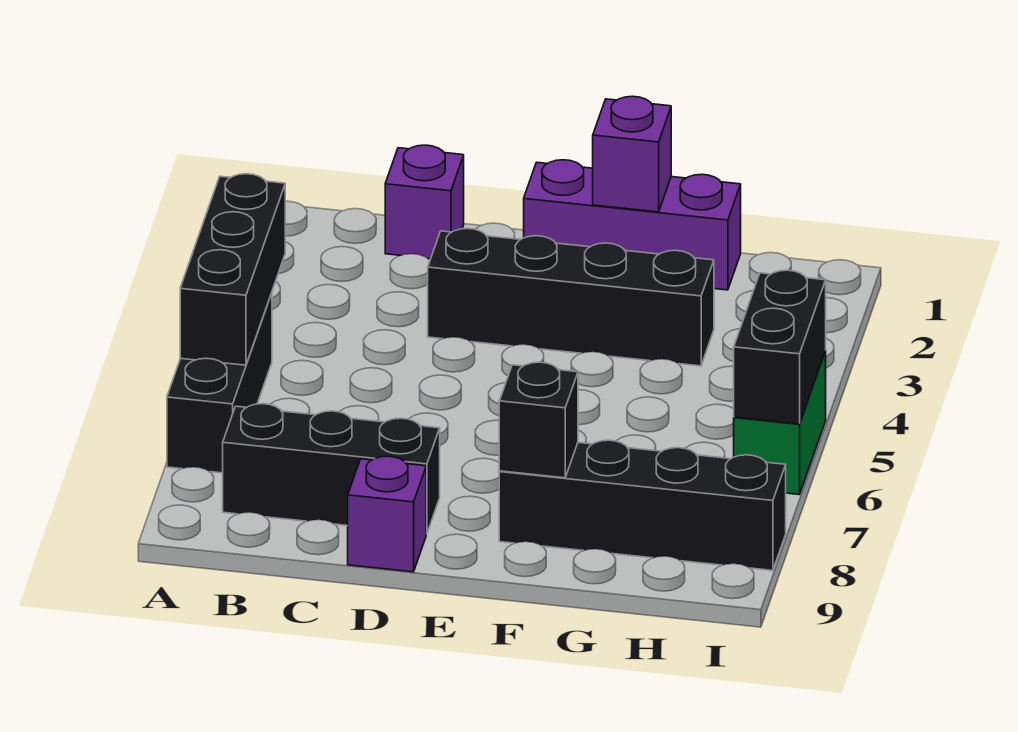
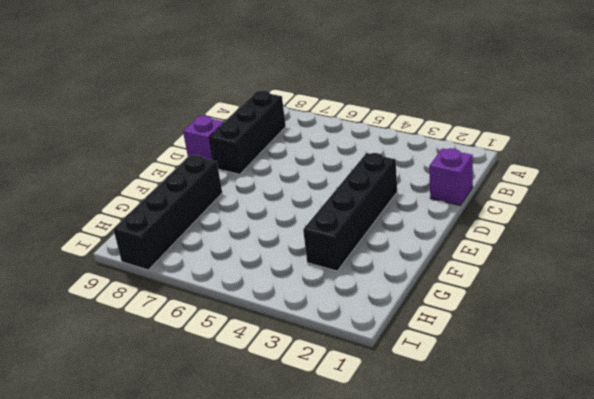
none -> black brick A5:A7 level 1
none -> purple brick E1:G1 level 1
none -> green brick I5:I6 level 1

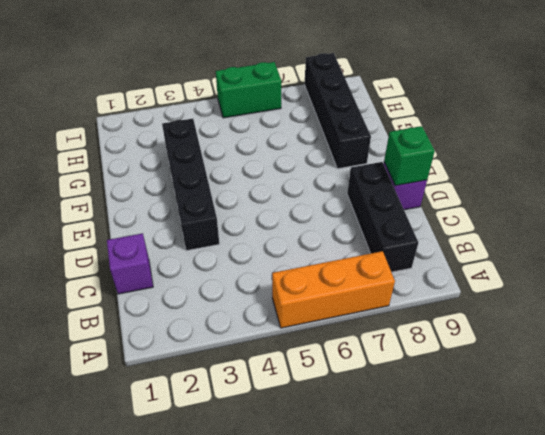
orange brick A5:A7 level 1 -> black brick A5:A7 level 1
green brick D9 level 2 -> none
none -> purple brick E1:G1 level 1
none -> black brick A4:A6 level 2
none -> purple brick F1 level 2

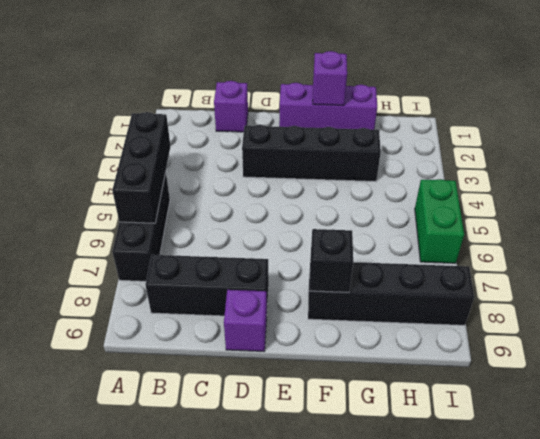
none -> black brick I5:I6 level 2

